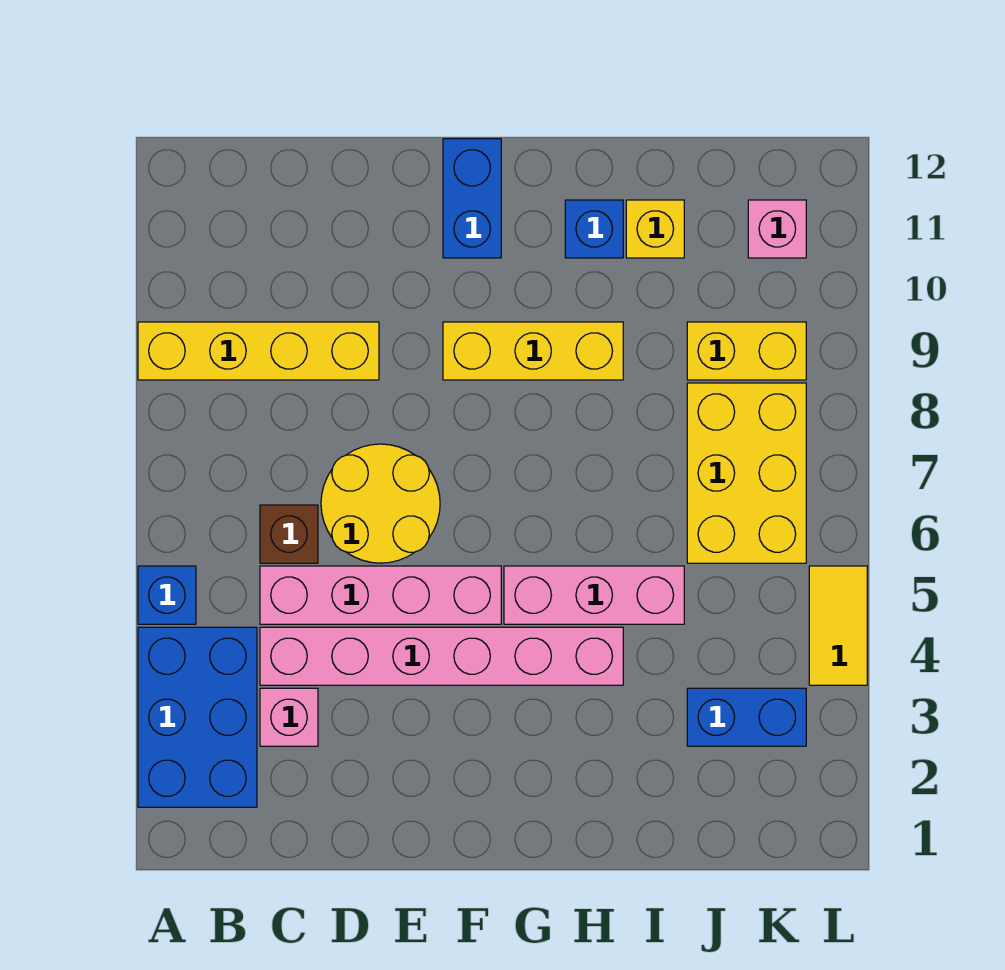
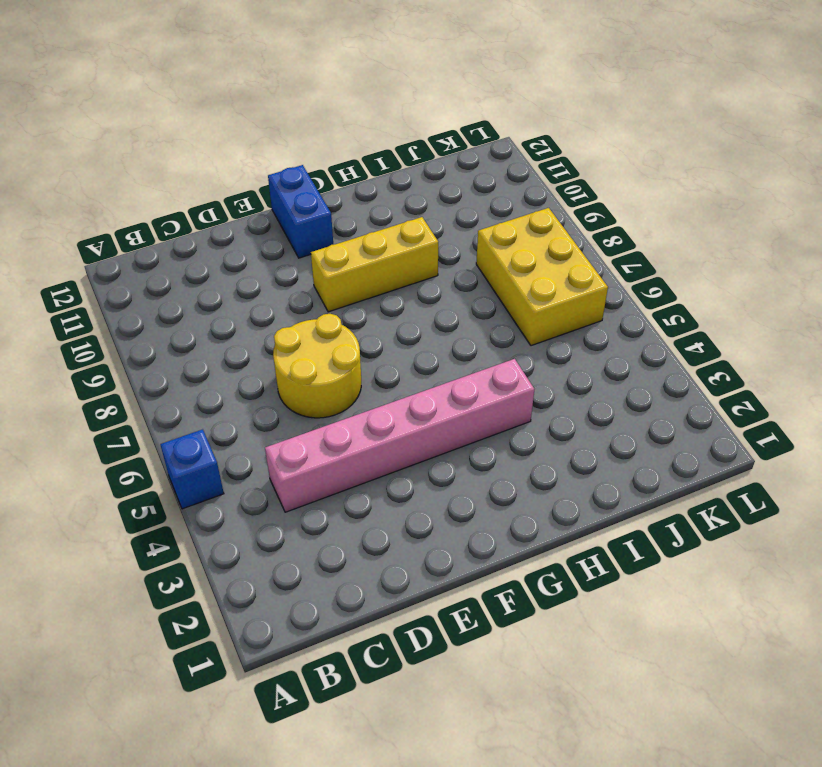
none -> blue brick A2:B4 level 1
none -> yellow brick A9:D9 level 1
none -> pink brick C3 level 1

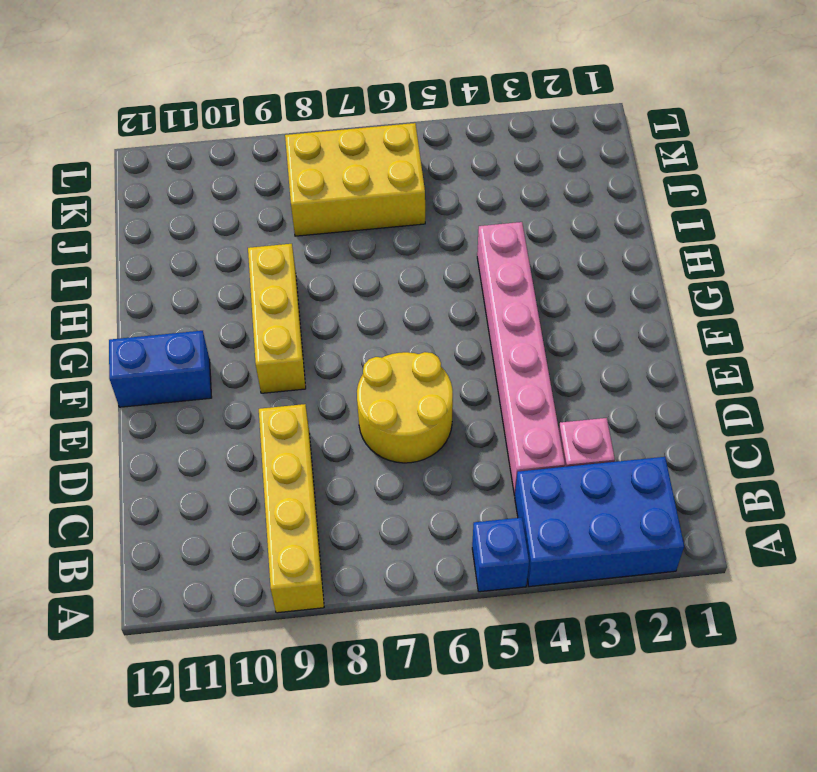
none -> pink brick C5:F5 level 1
none -> brown brick C6 level 1
none -> pink brick G5:I5 level 1

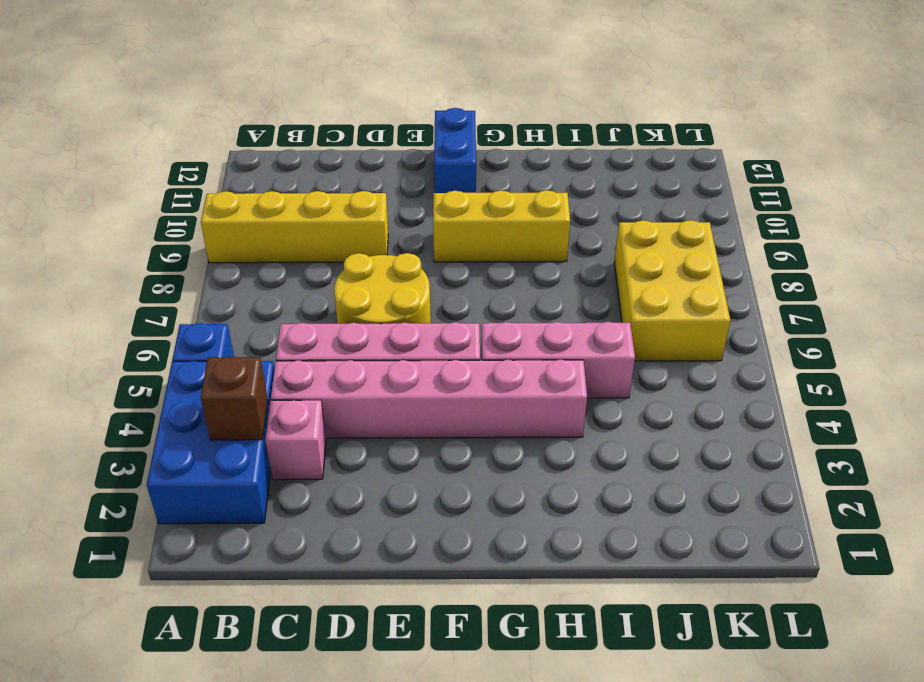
brown brick B3 level 2 -> brown brick C6 level 1
none -> blue brick H11 level 1
none -> yellow brick I11 level 1
none -> blue brick J3:K3 level 1

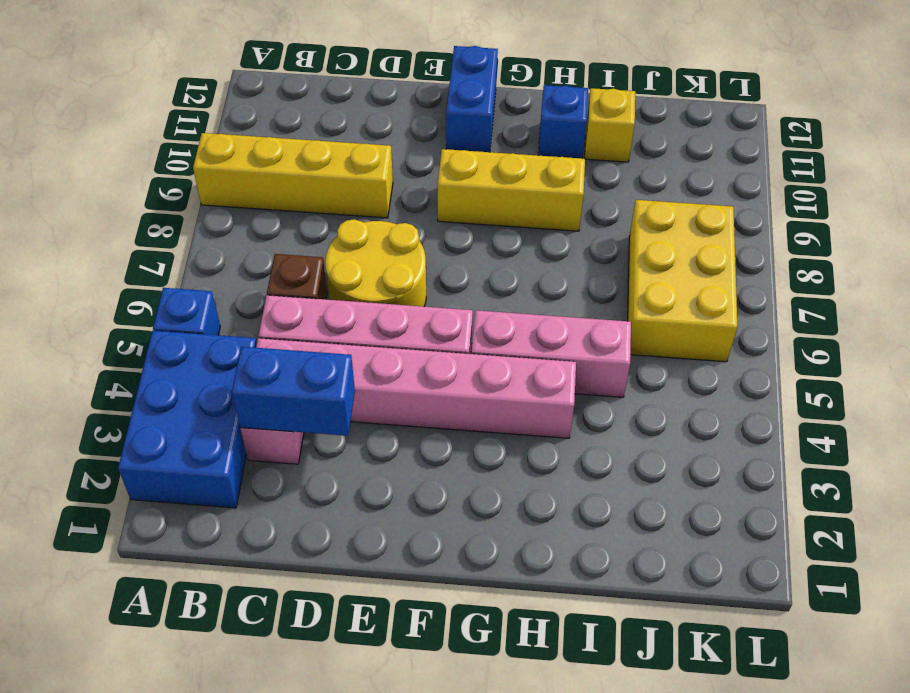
blue brick C3:D3 level 2 -> blue brick J3:K3 level 1
none -> yellow brick J9:K9 level 1
none -> pink brick K11 level 1
none -> yellow tile L4:L5 level 1

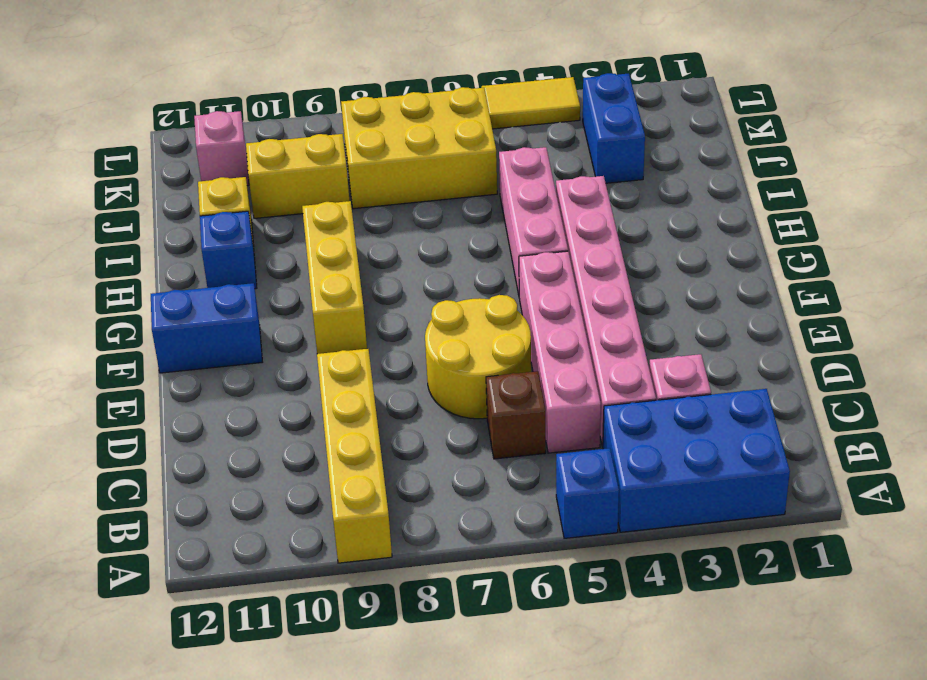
yellow brick J9:J10 level 1 -> yellow brick J9:K9 level 1

